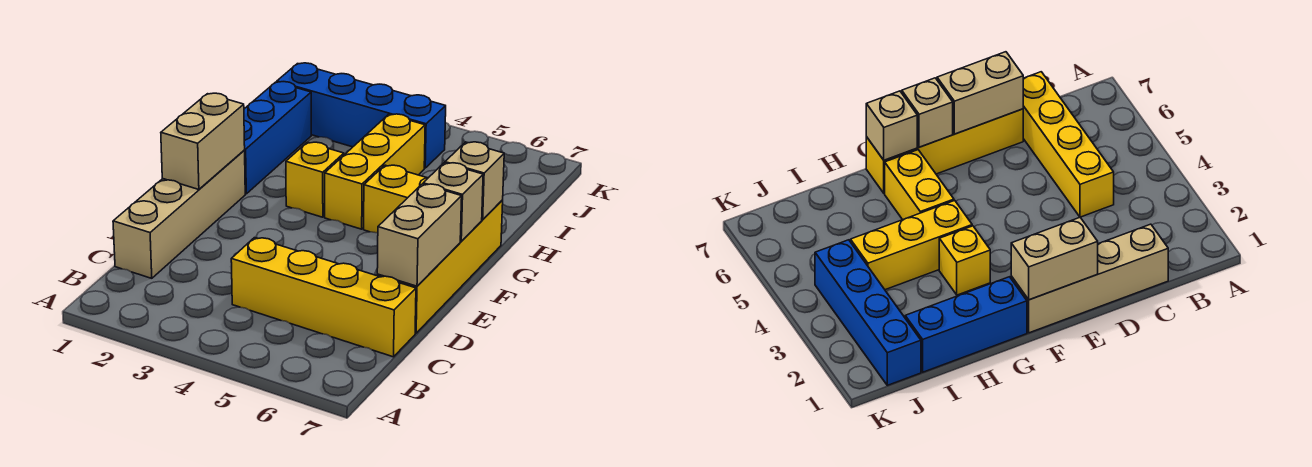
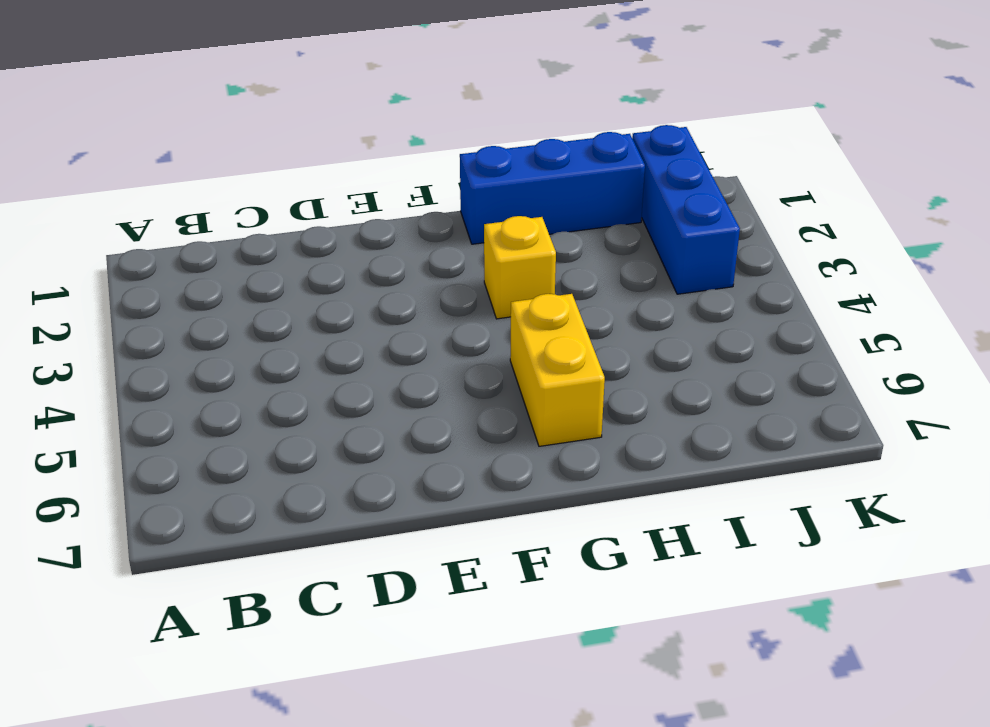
blue brick J1:J3 level 1 -> blue brick J1:J4 level 1
none -> tan brick C1:F1 level 1
none -> yellow brick C4:C7 level 1
none -> yellow brick D7:G7 level 1

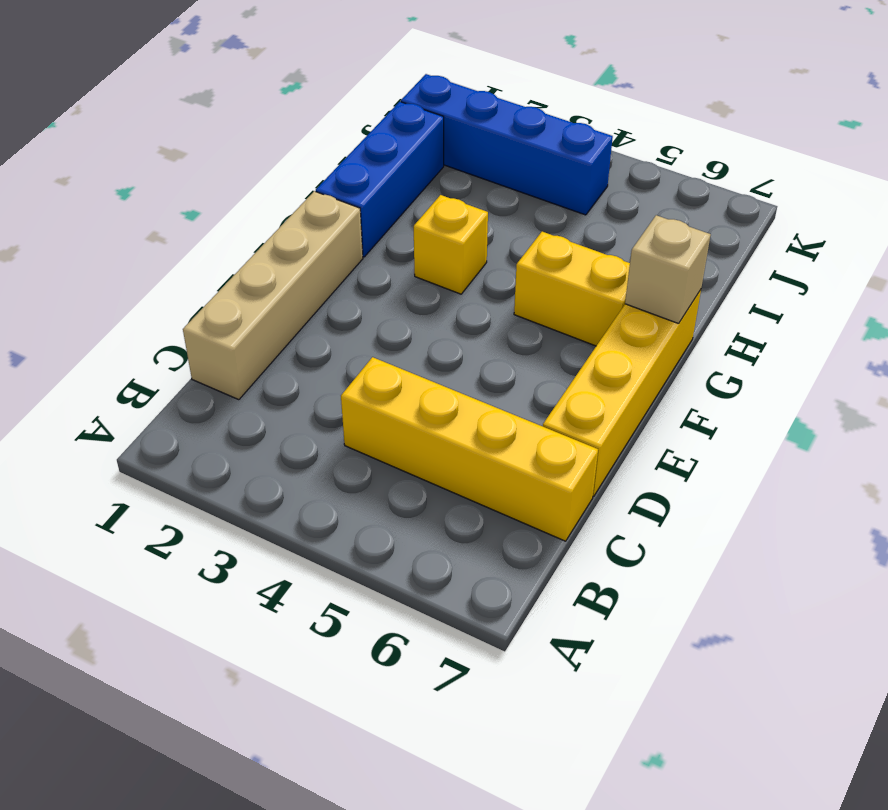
none -> yellow brick G4:I4 level 1
none -> tan brick D7:E7 level 2
none -> tan brick E1:F1 level 2

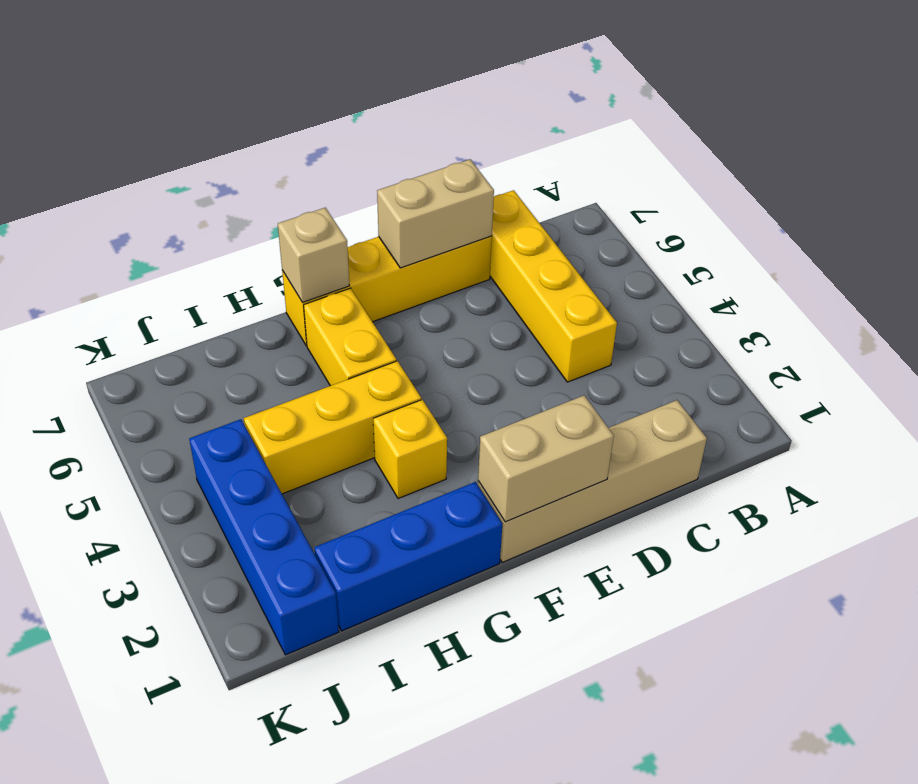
none -> tan brick F7 level 2

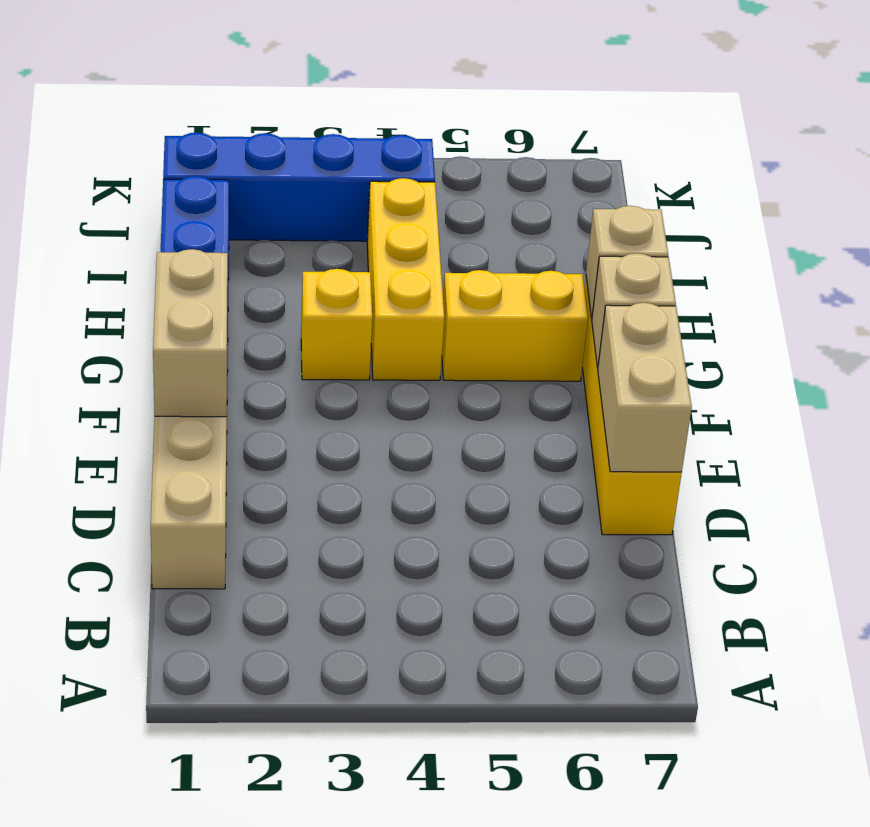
none -> yellow brick C4:C7 level 1

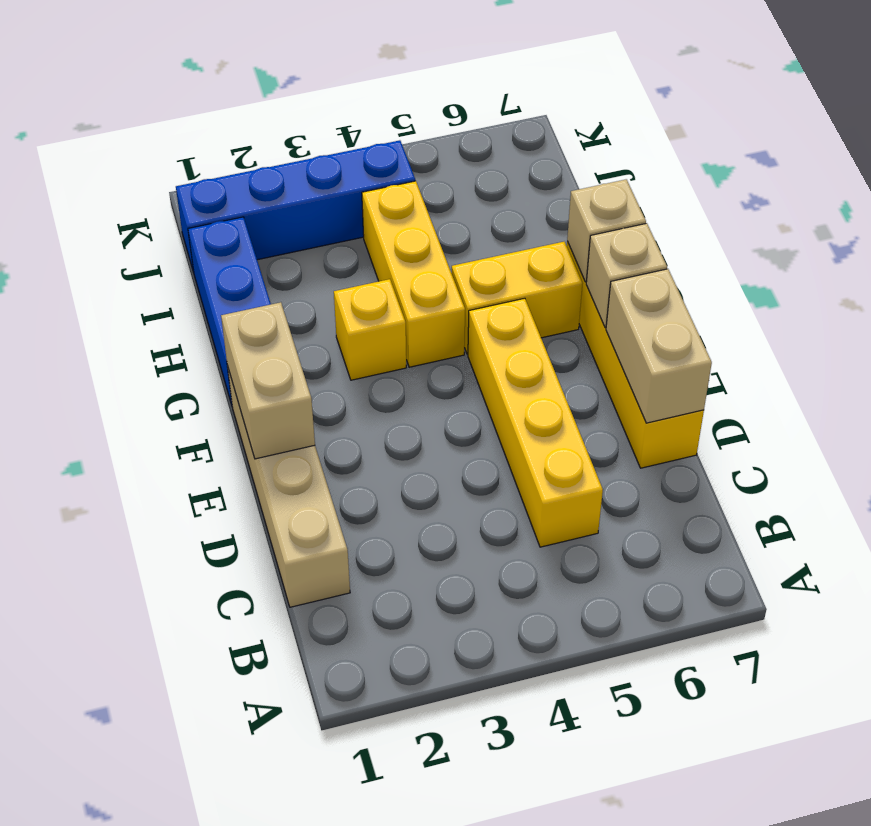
yellow brick C5:F5 level 1 -> yellow brick C4:C7 level 1

